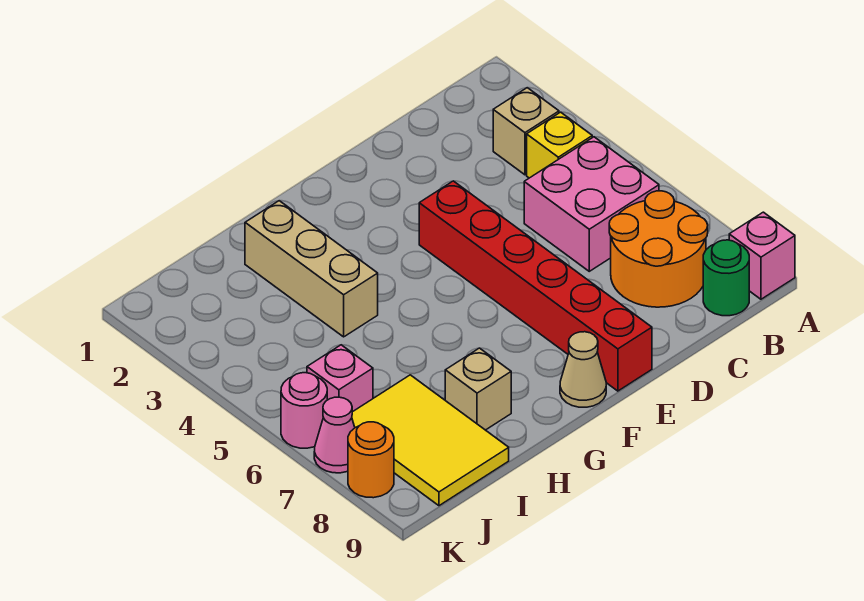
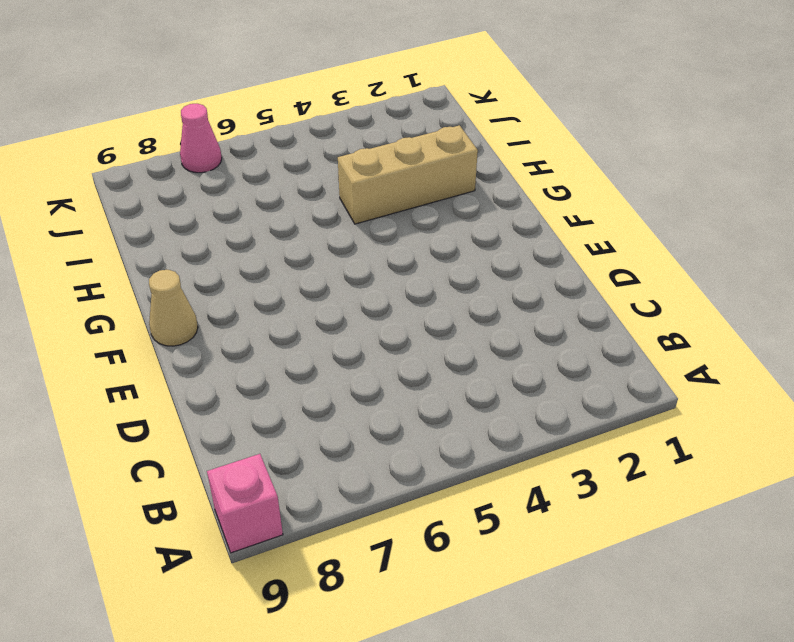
none -> tan brick B3 level 1
none -> yellow brick B4 level 1
none -> pink brick B5:C6 level 1

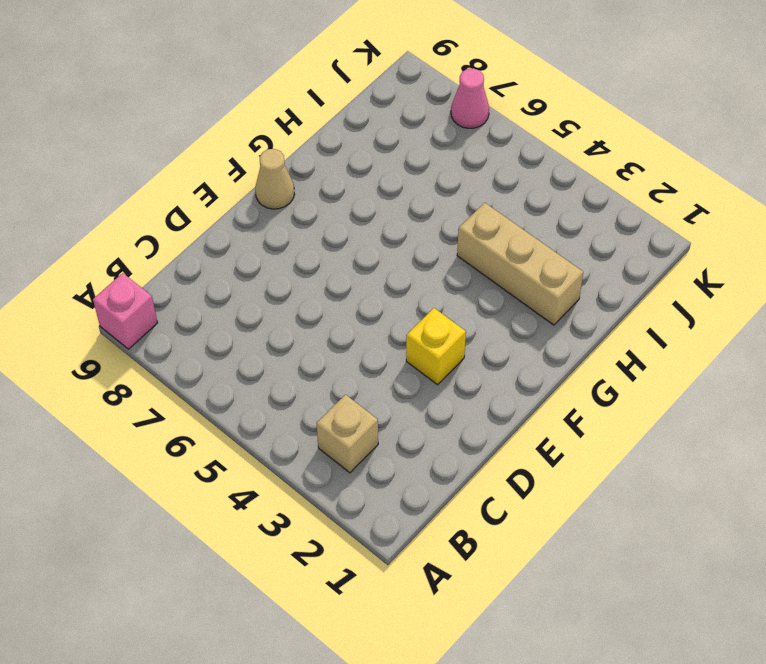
yellow brick E3 level 1 -> yellow brick B4 level 1
none -> pink brick B5:C6 level 1
none -> orange round brick B7:C8 level 1
none -> green round brick B9 level 1

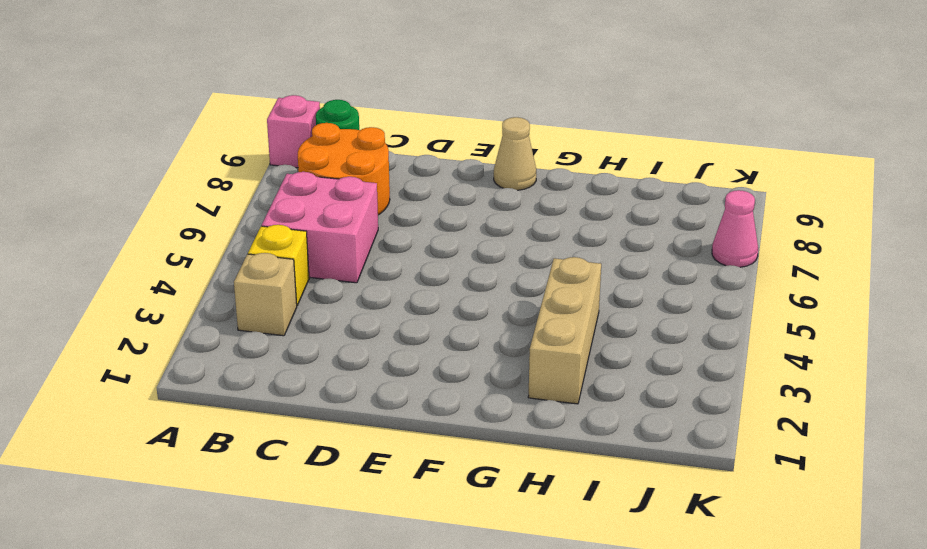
none -> red brick E4:E9 level 1
none -> tan brick H8 level 1
none -> yellow tile I7:J9 level 1

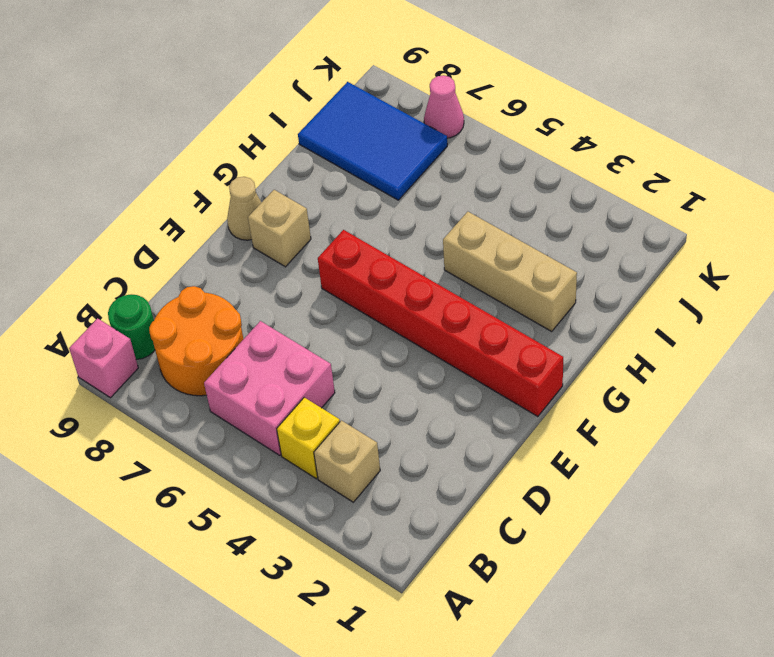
red brick F1:F6 level 1 -> red brick E4:E9 level 1
tan brick F8 level 1 -> tan brick H8 level 1
blue tile I7:J9 level 1 -> yellow tile I7:J9 level 1
none -> pink brick J6 level 1
none -> pink round brick K6 level 1
none -> orange round brick K8 level 1

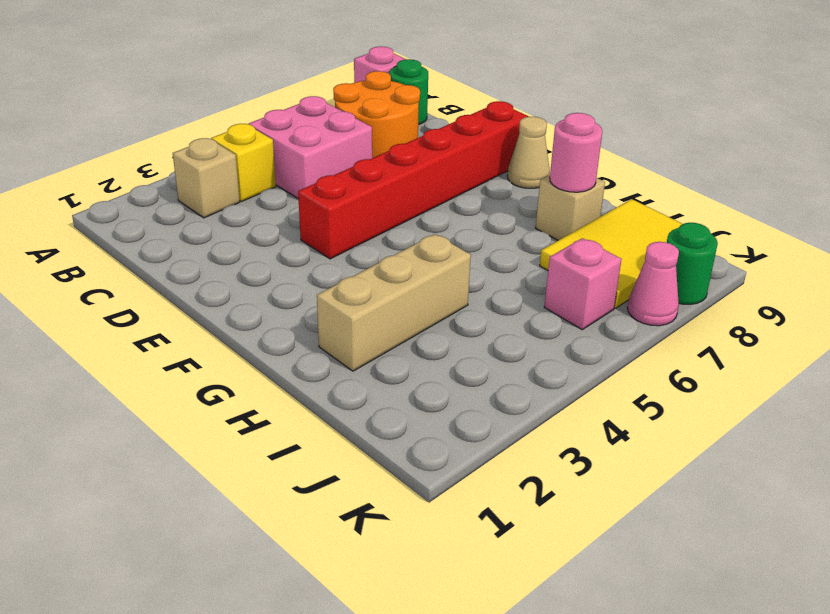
pink round brick H8 level 2 -> pink round brick K6 level 1
green round brick K8 level 1 -> orange round brick K8 level 1

